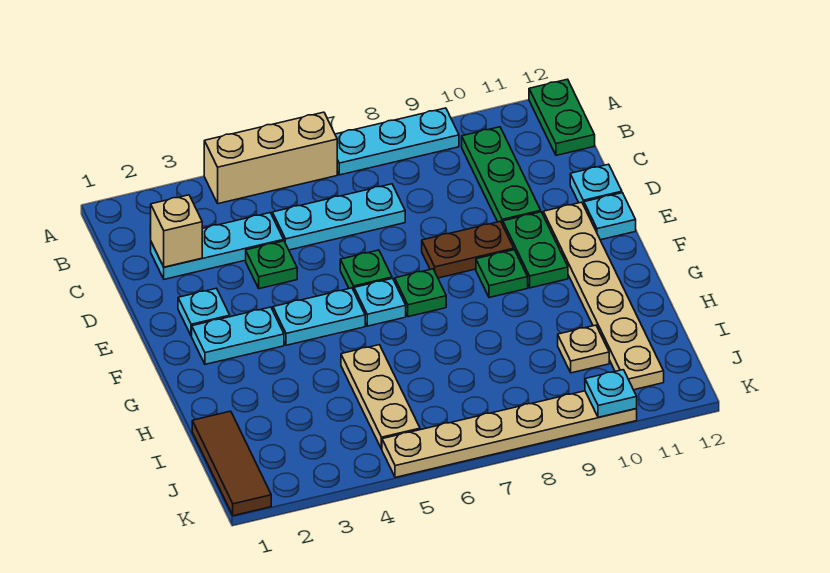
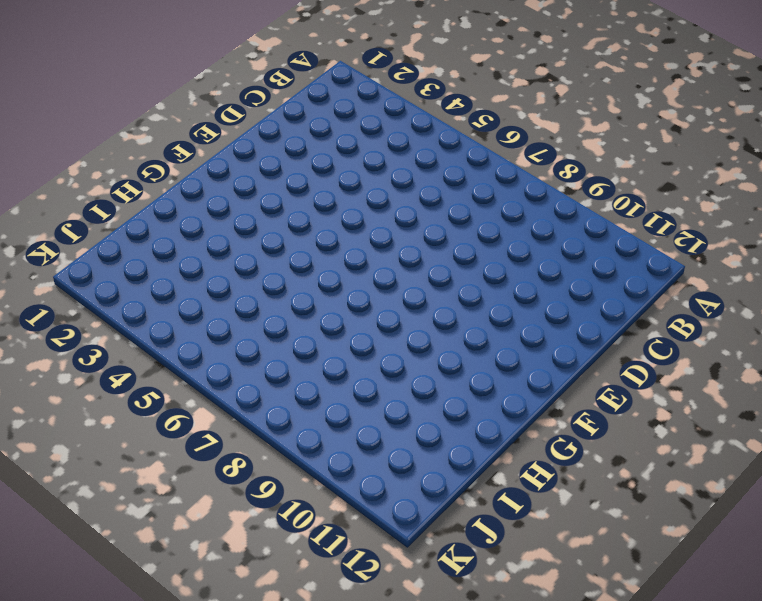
none -> tan brick A4:A6 level 1
none -> cyan plate A7:A9 level 1
none -> green plate A12:B12 level 1

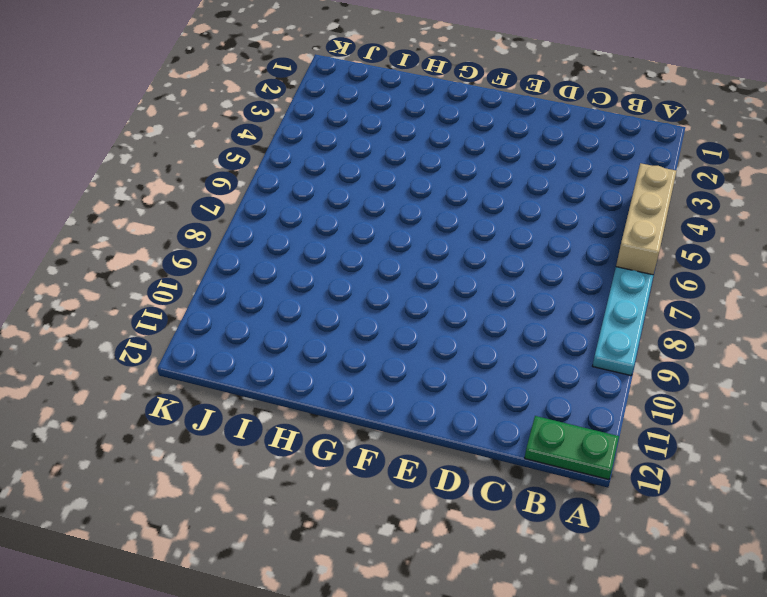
none -> green plate B10:D10 level 1
none -> cyan plate C2:C4 level 1
none -> cyan plate C5:C7 level 1

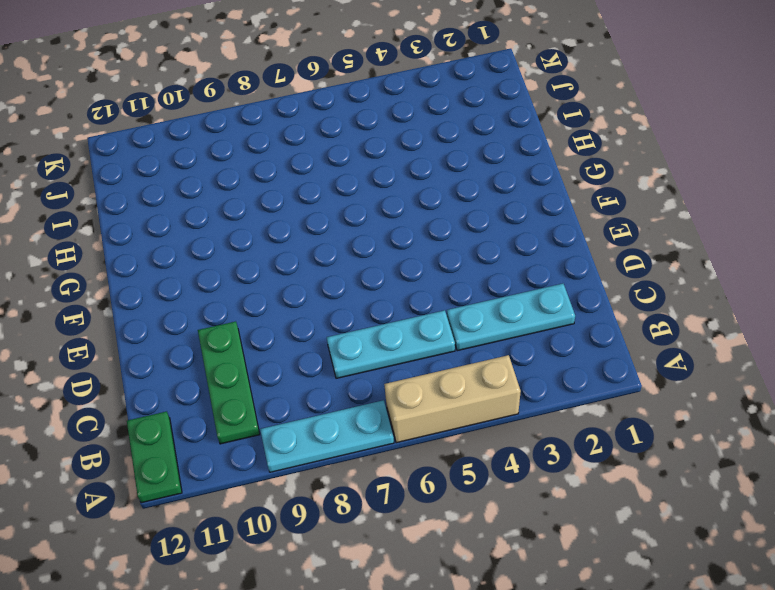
none -> green plate D4 level 1
none -> cyan plate D12 level 1
none -> cyan plate E2 level 1

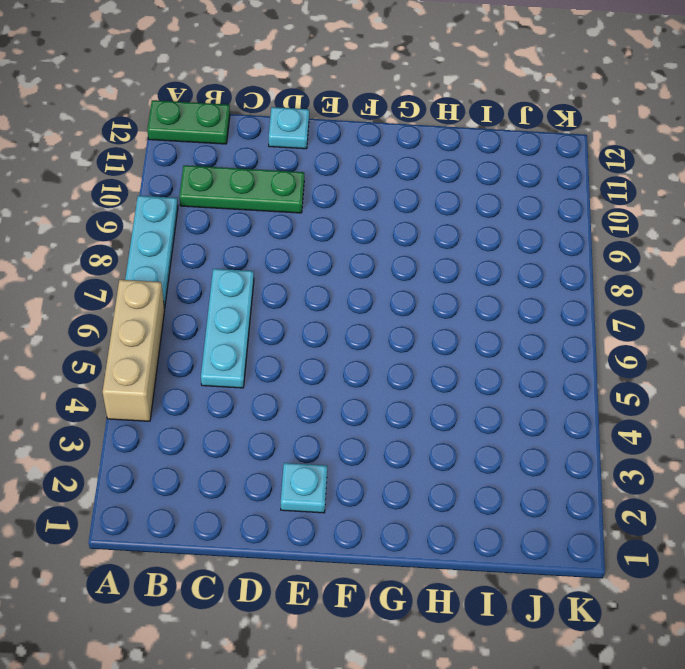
none -> cyan plate C2:C4 level 1
none -> green plate D4 level 1
none -> green plate E6 level 1

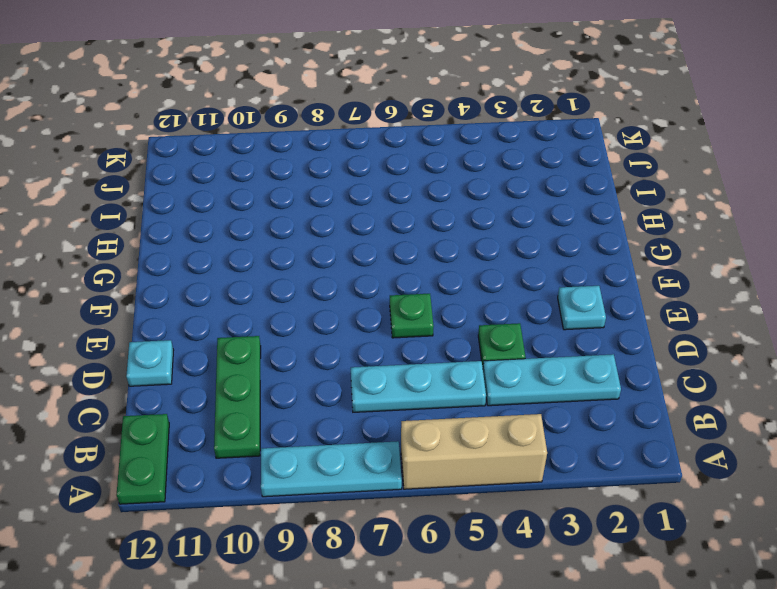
none -> brown plate E8:E9 level 1
none -> green plate E10:F10 level 1
none -> tan plate E11:J11 level 1

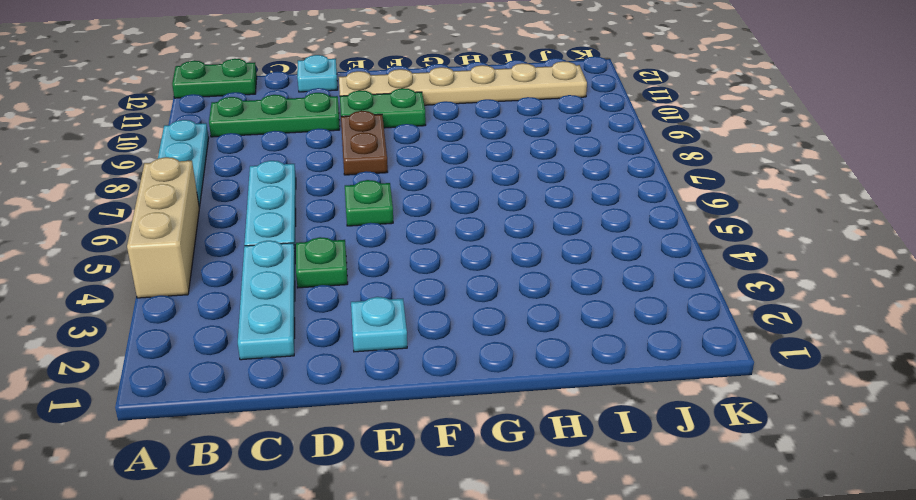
none -> cyan plate E12 level 1
none -> cyan plate F2:F3 level 1
none -> cyan plate F4:F5 level 1

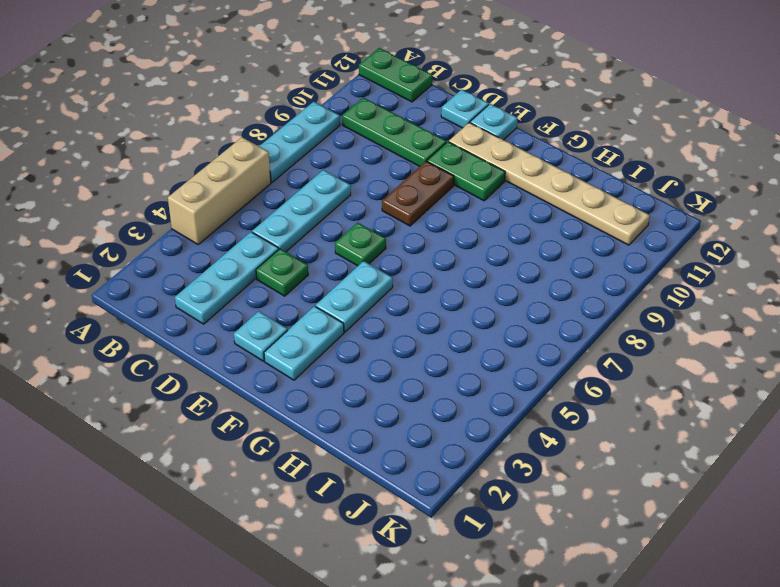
none -> cyan plate F6 level 1
none -> green plate F7 level 1
none -> green plate F9 level 1

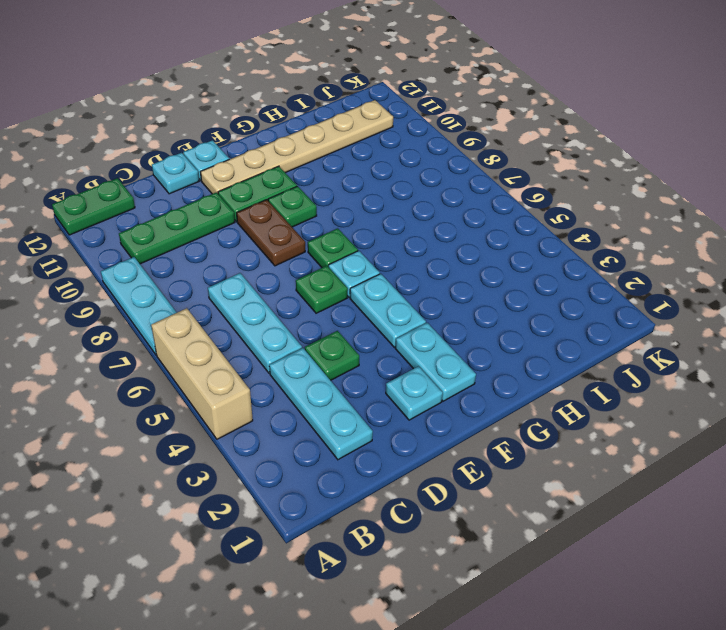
none -> tan plate H5:J5 level 1
none -> brown tile I1:K1 level 1
none -> tan plate I10 level 1

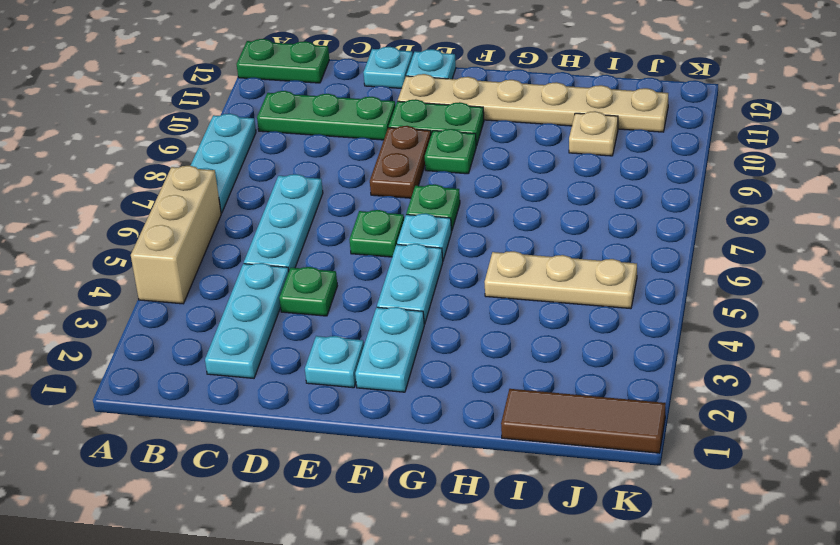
none -> tan plate K5:K10 level 1
none -> tan brick C2 level 2
none -> cyan plate K10 level 2

